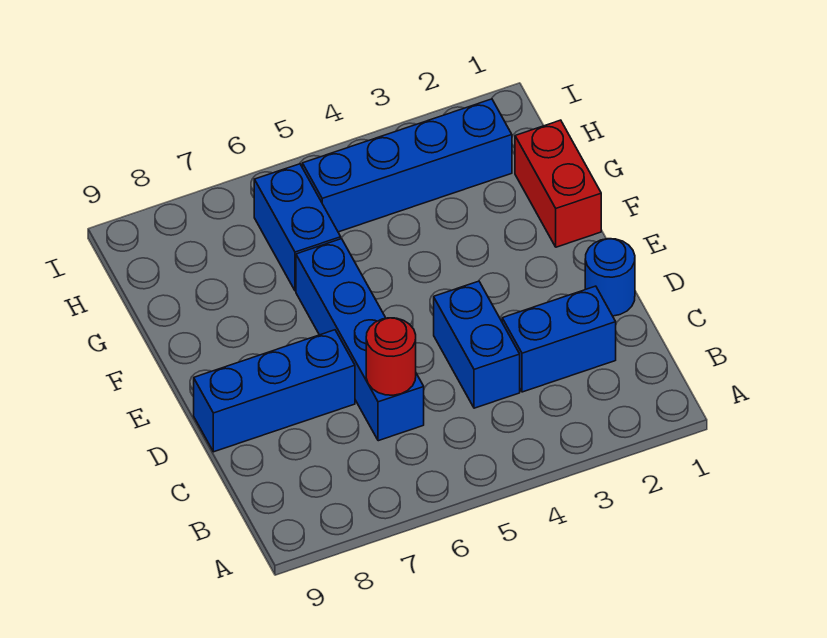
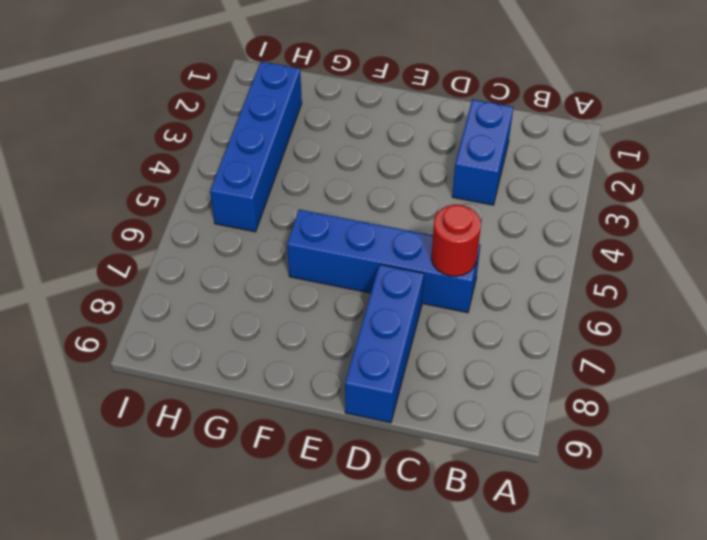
none -> blue brick C4:D4 level 1
none -> blue round brick D1 level 1

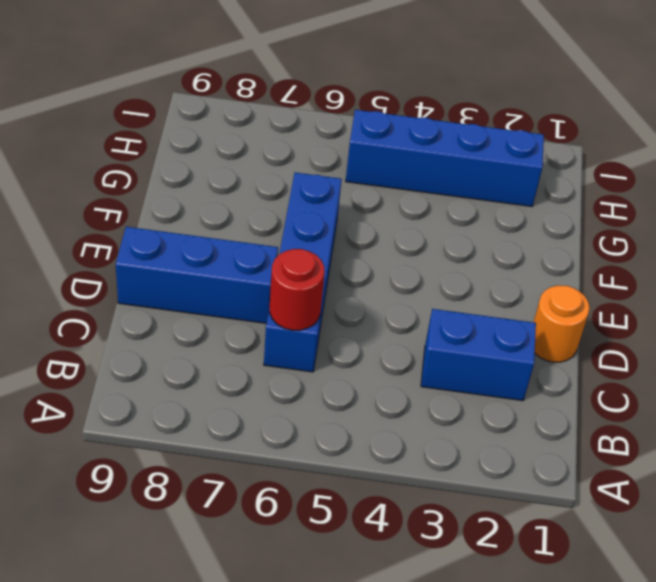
orange round brick D1 level 1 -> blue round brick D1 level 1
none -> blue brick C4:D4 level 1
none -> red brick F1:G1 level 1

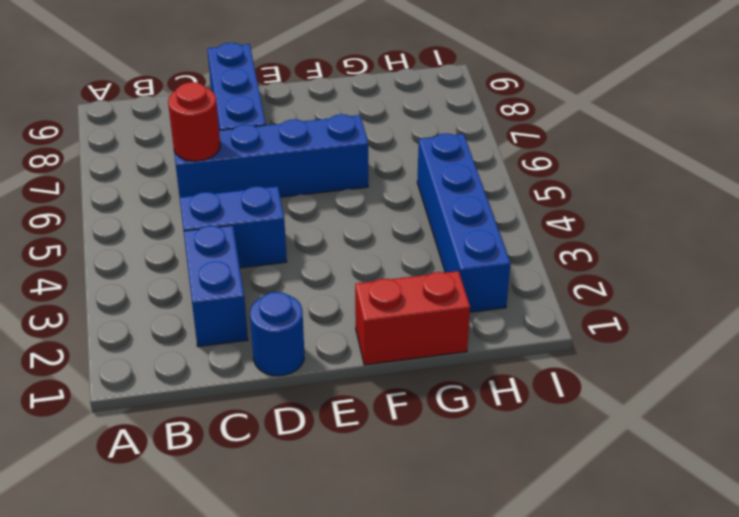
none -> blue brick G6:H6 level 1

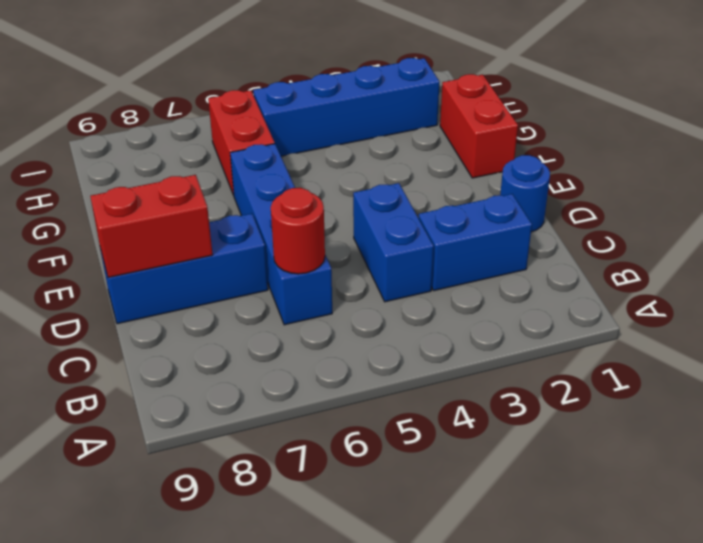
red brick D8:D9 level 2 -> none
red brick G6:H6 level 1 -> blue brick G6:H6 level 1

